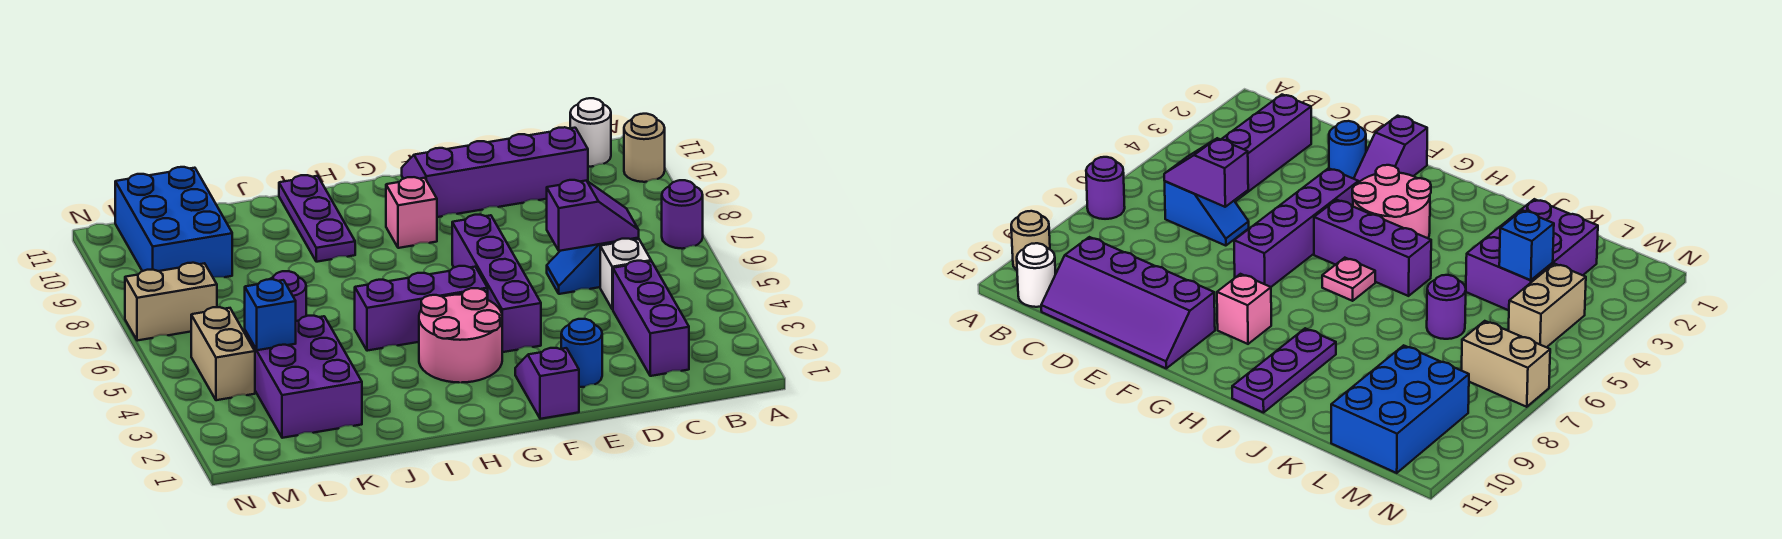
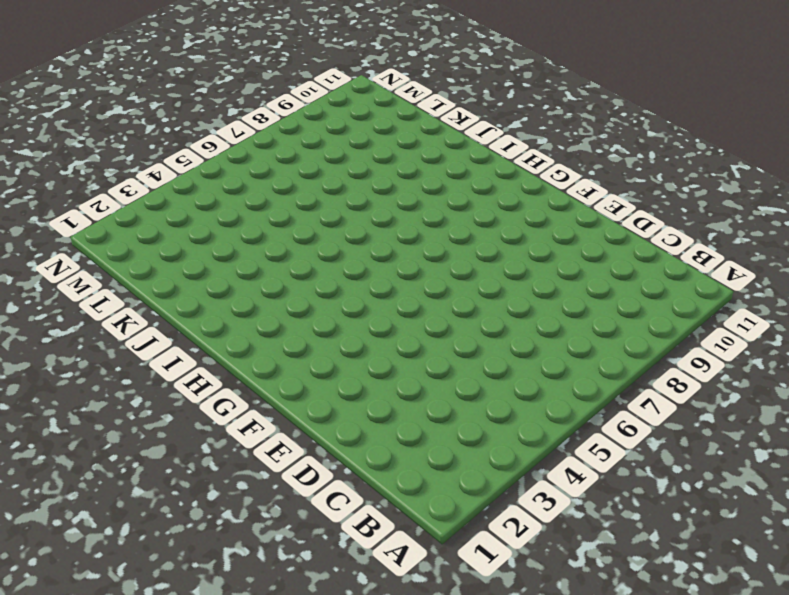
none -> purple round brick A7 level 1
none -> tan round brick A10 level 1
none -> white round brick B11 level 1

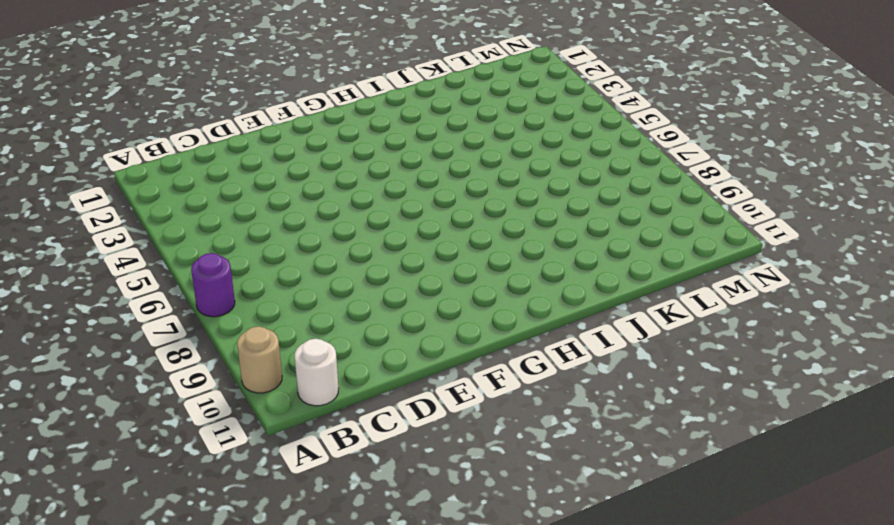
none -> purple brick C2:C4 level 1
none -> white brick C5 level 1
none -> blue slope C6:D6 level 1 top C

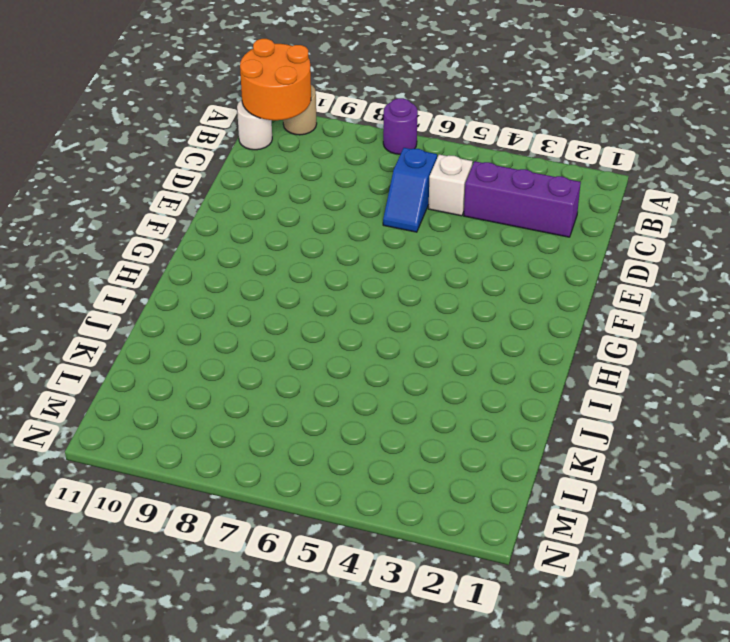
orange round brick A10:B11 level 2 -> none
none -> purple slope C10:F11 level 1 top 10
none -> blue round brick E2 level 1
none -> purple slope F1:F2 level 1 top 1

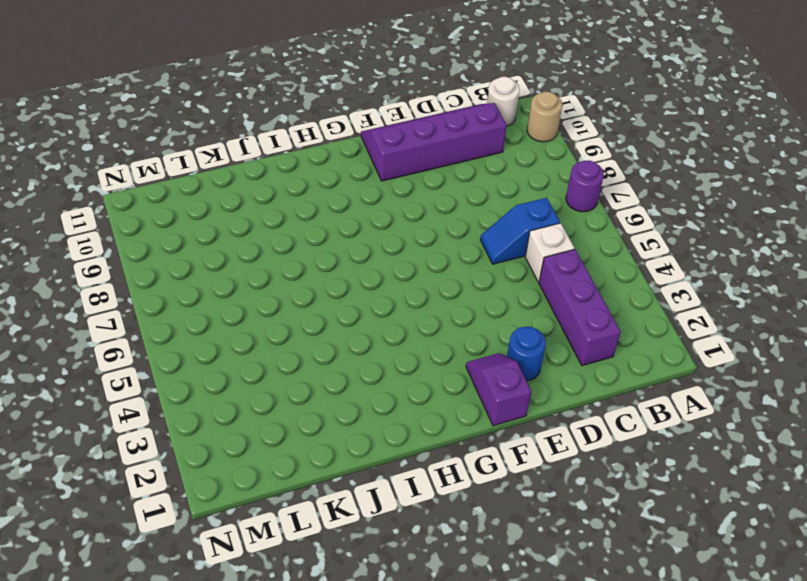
none -> purple brick F4:F7 level 1
none -> pink round brick G3:H4 level 1
none -> purple brick G5:I5 level 1

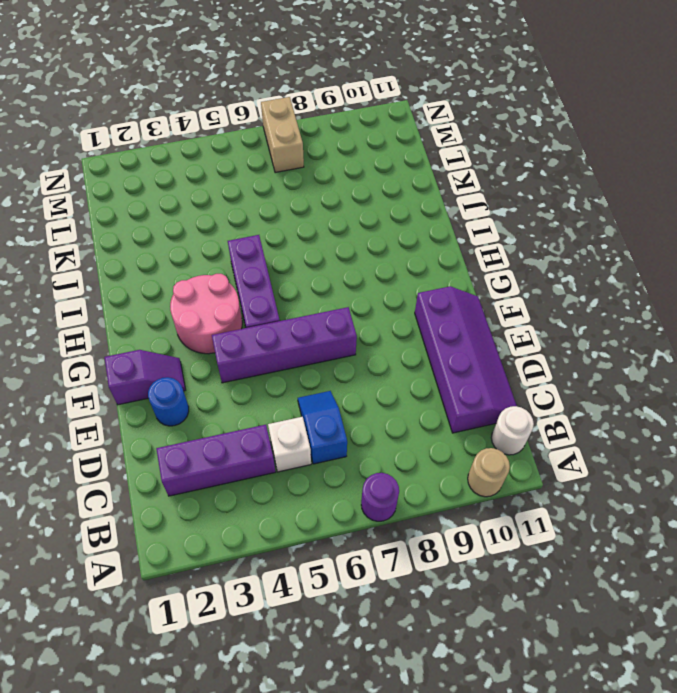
none -> pink brick G9 level 1
none -> pink plate H6 level 1
none -> purple plate I9:I11 level 1

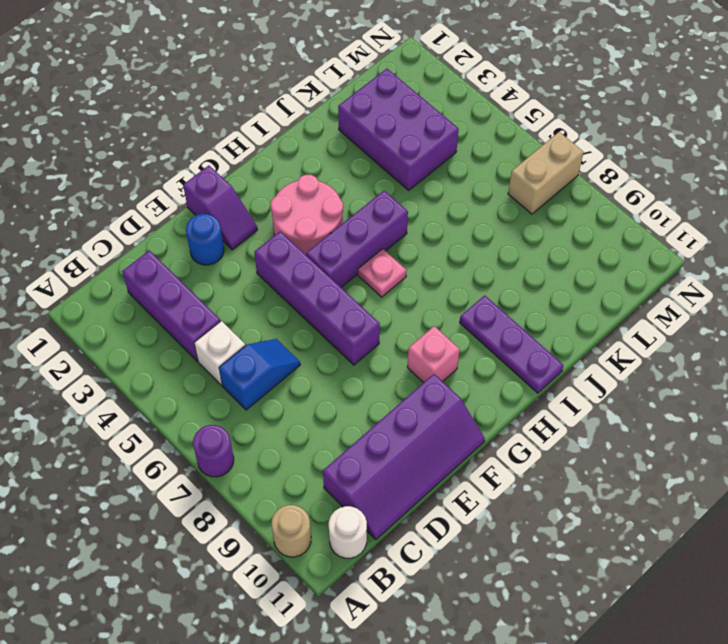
none -> purple round brick K6 level 1
none -> blue brick L9:M11 level 1
none -> tan brick M4:M5 level 1

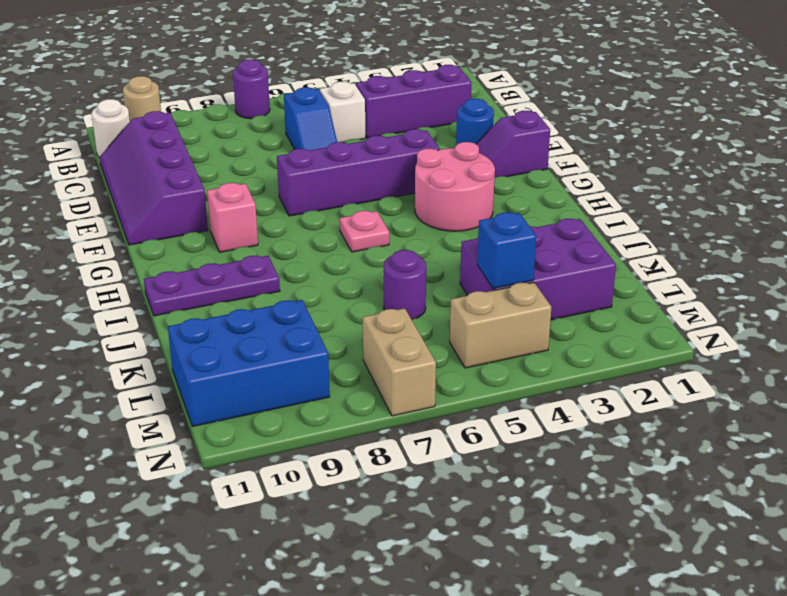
none -> purple brick G5:I5 level 1
none -> purple slope C6:D6 level 2 top D

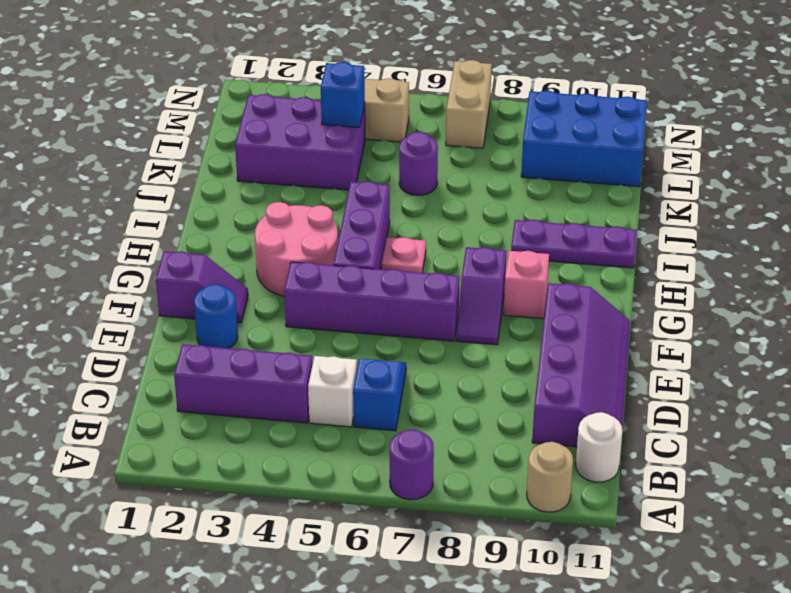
purple slope F8:G8 level 1 top G -> purple slope C6:D6 level 2 top D

